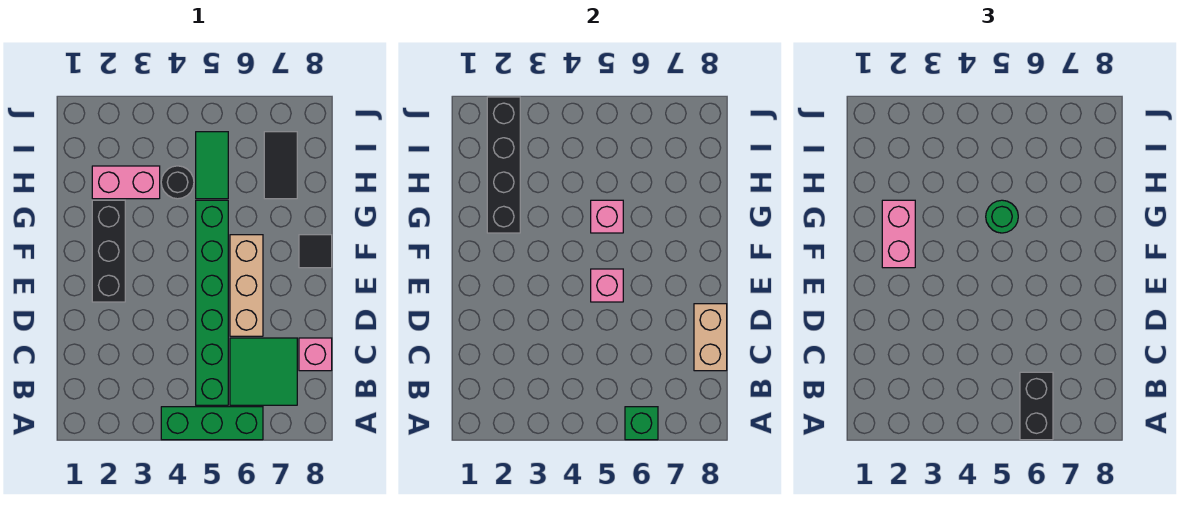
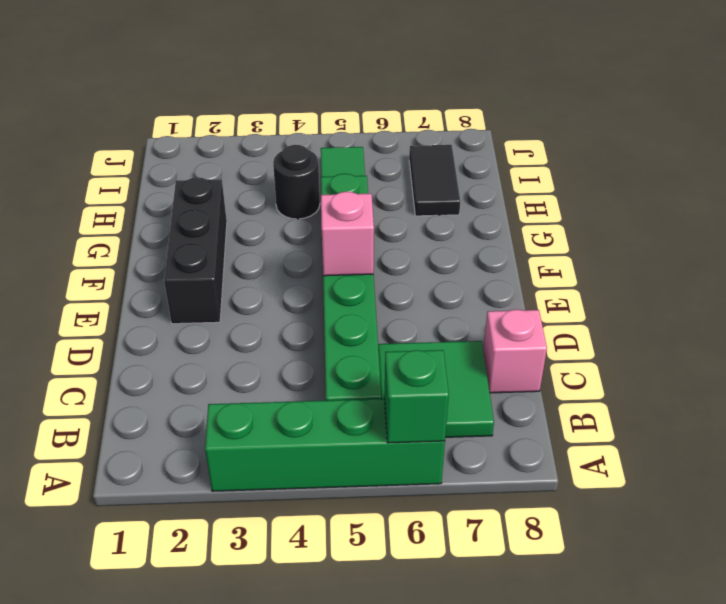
green brick A3:A6 level 1 -> green brick A4:A6 level 1
none -> tan brick D6:F6 level 1
none -> black tile F8 level 1
none -> pink brick H2:H3 level 1

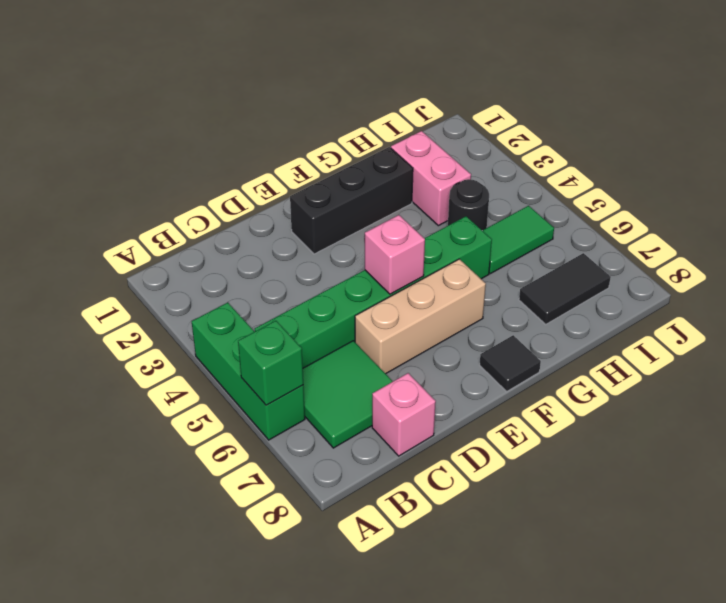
none -> tan brick C8:D8 level 2
none -> black brick G2:J2 level 2
none -> pink brick G5 level 2

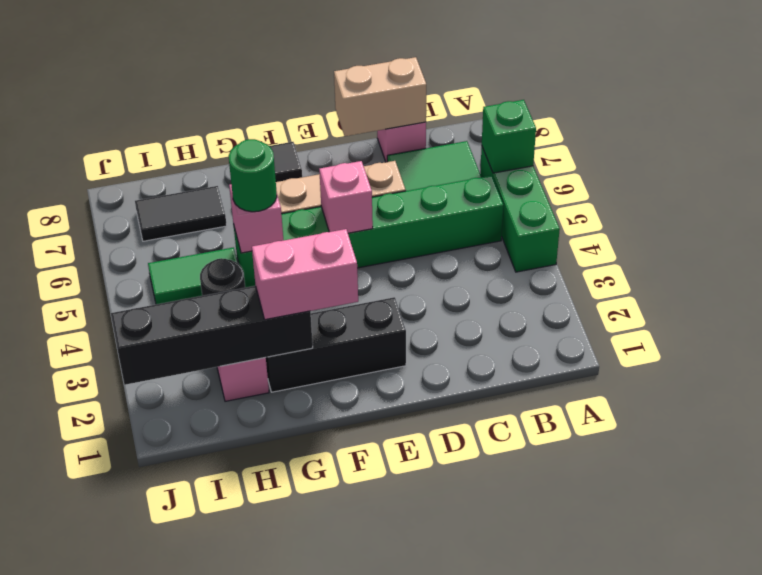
none -> black brick A6:B6 level 3

